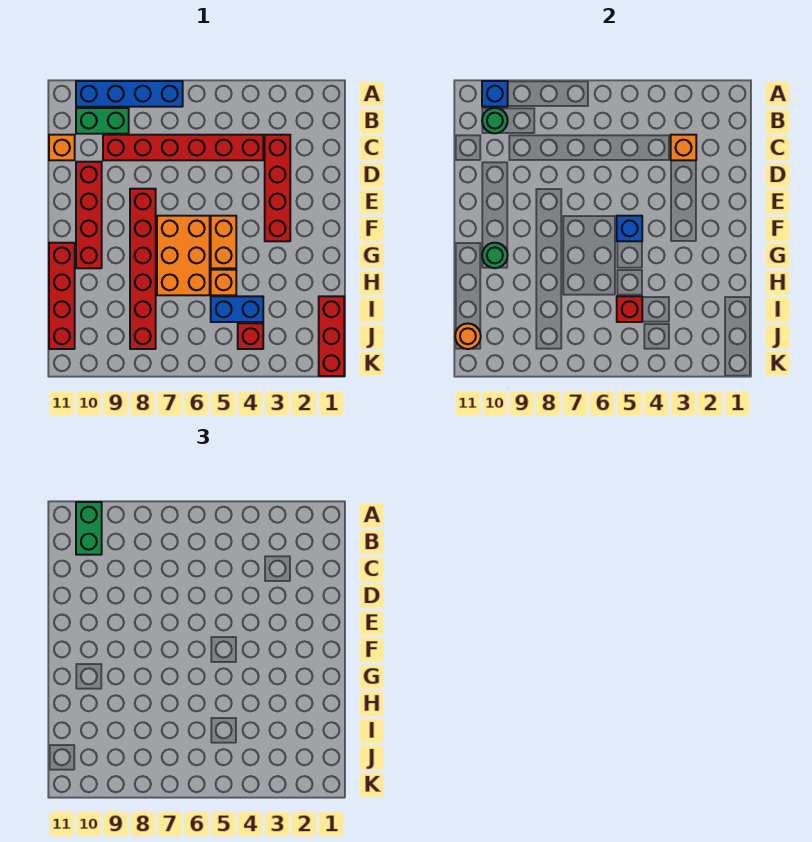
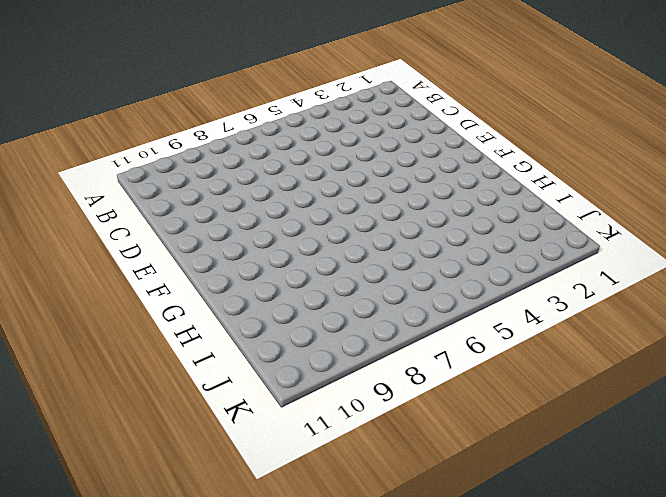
none -> blue brick A7:A10 level 1
none -> green brick B9:B10 level 1
none -> red brick C3:F3 level 1

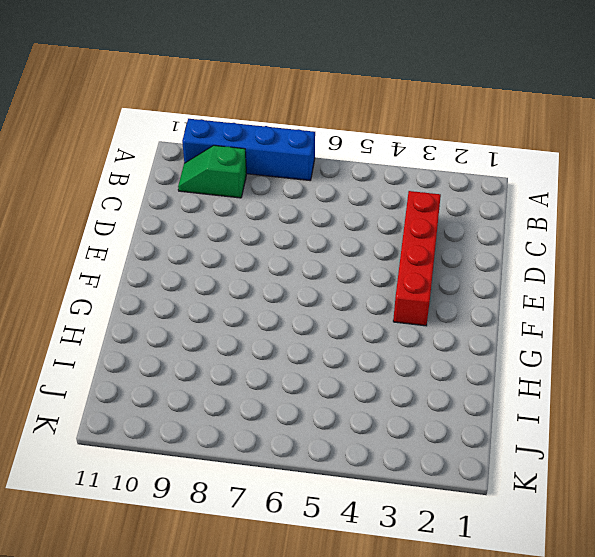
green slope B9:B10 level 1 top 9 -> green brick B9:B10 level 1
none -> red brick C4:C9 level 1
none -> orange brick C11 level 1
none -> red brick D10:G10 level 1

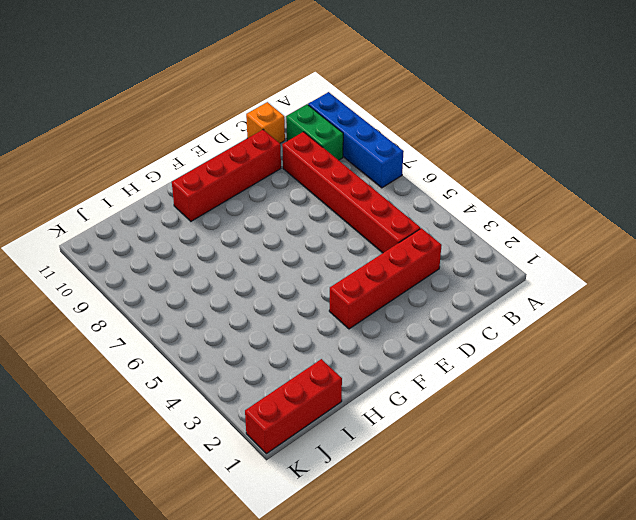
none -> red brick E8:J8 level 1
none -> orange brick F5:G5 level 1
none -> orange brick F6:H7 level 1

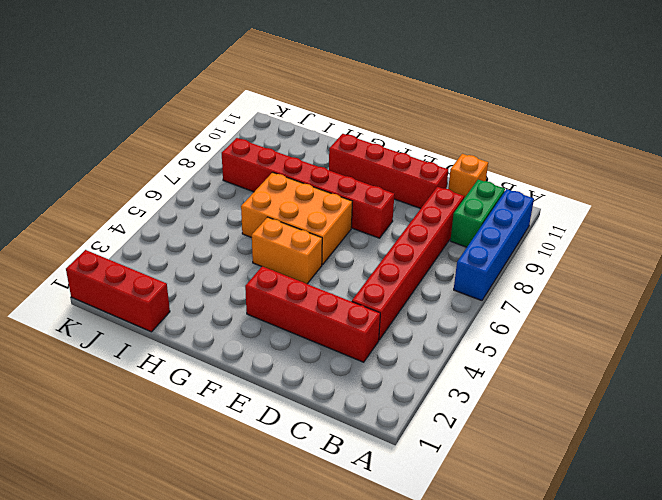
none -> red brick G11:J11 level 1
none -> orange brick H5 level 1
none -> blue brick I4:I5 level 1

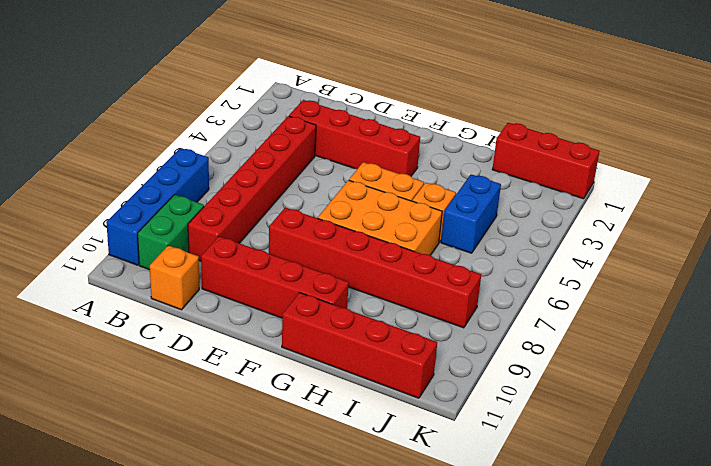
none -> red brick J4 level 1
none -> blue brick A10 level 2
none -> green round brick B10 level 2

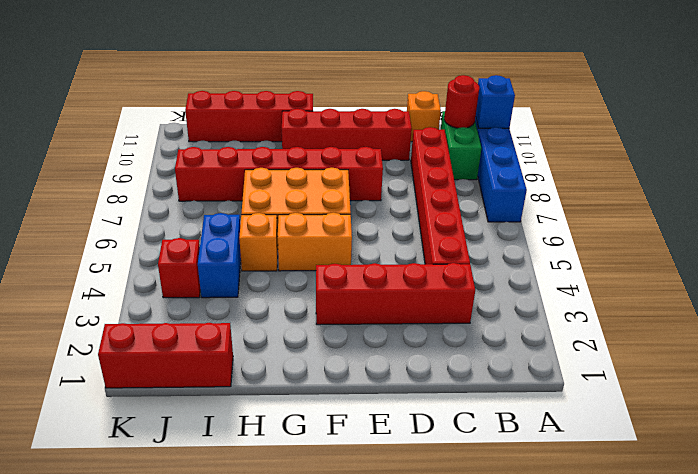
red round brick B10 level 2 -> green round brick B10 level 2
none -> orange brick C3 level 2
none -> blue brick F5 level 2
none -> green round brick G10 level 2

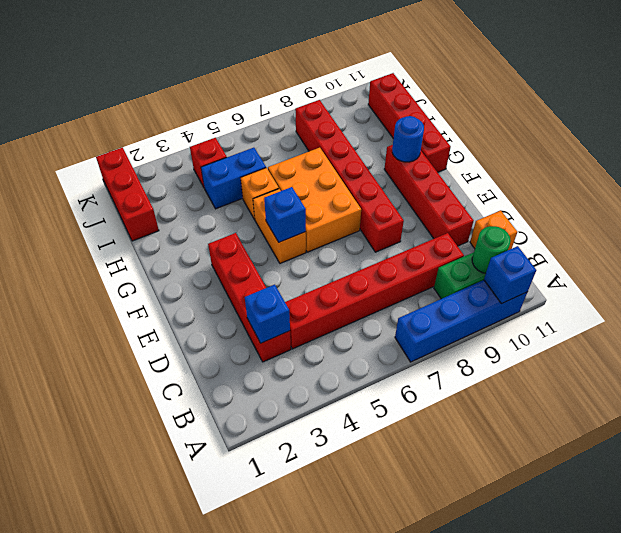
blue brick C3 level 2 -> orange brick C3 level 2
blue round brick G10 level 2 -> green round brick G10 level 2
none -> red brick I5 level 2
none -> orange round brick J11 level 2
none -> green brick A10:B10 level 3

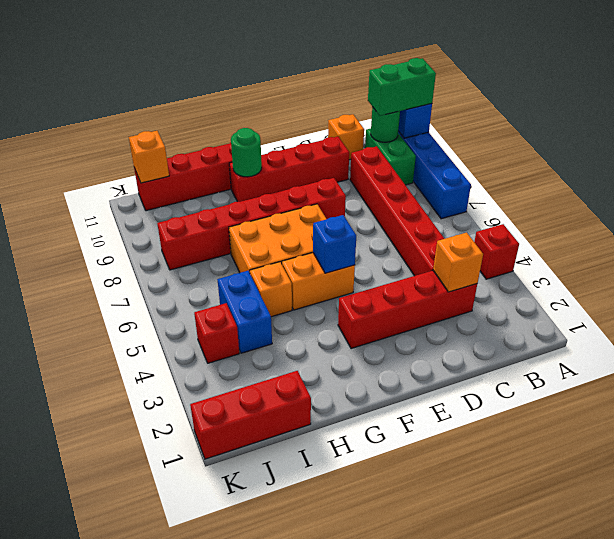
red brick A4 level 1 -> red brick I5 level 2
orange brick J11 level 2 -> orange round brick J11 level 2

